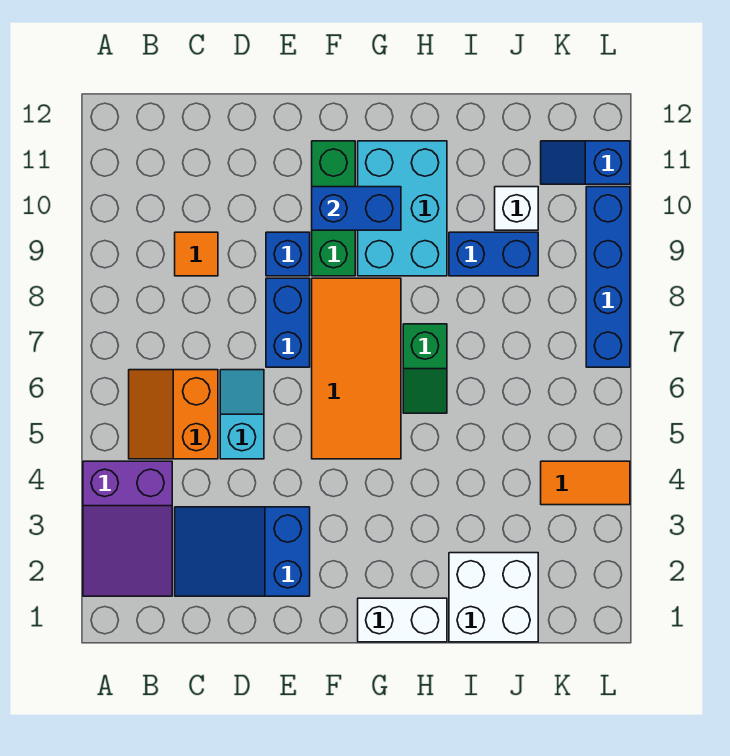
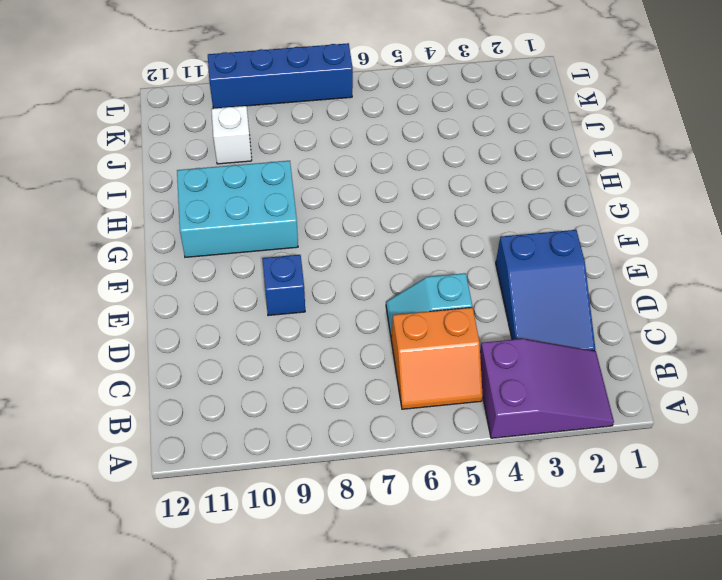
none -> orange tile C9 level 1
none -> blue brick E7:E8 level 1
none -> orange tile F5:G8 level 1

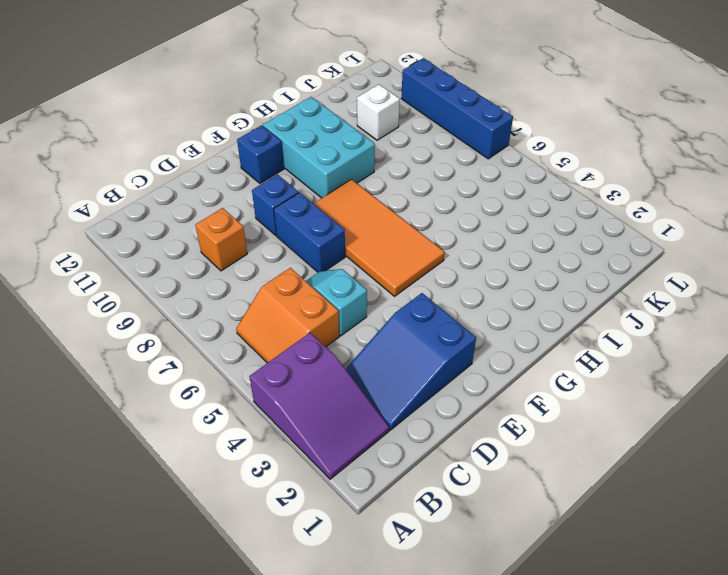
orange brick C9 level 1 -> orange tile C9 level 1
blue brick F11 level 1 -> green brick F9:F11 level 1
none -> white brick G1:H1 level 1
none -> green slope H6:H7 level 1 top 7
none -> white brick I1:J2 level 1

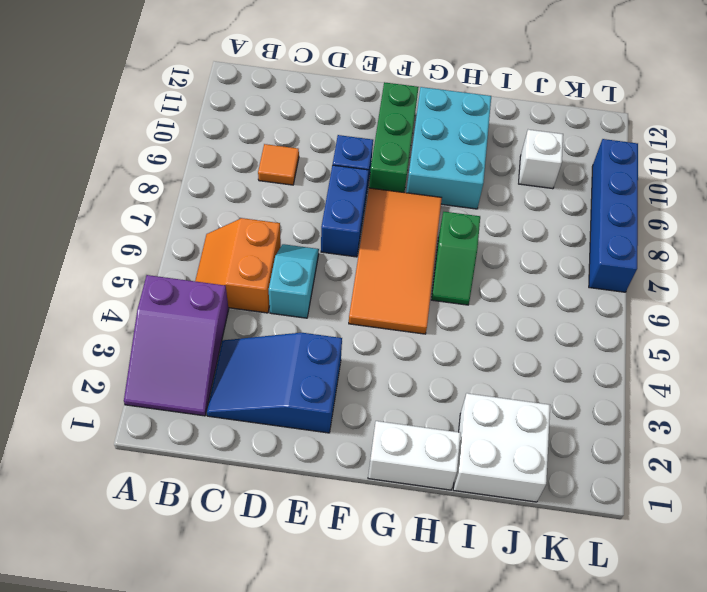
none -> blue brick I9:J9 level 1
none -> orange tile K4:L4 level 1
none -> blue slope K11:L11 level 1 top L

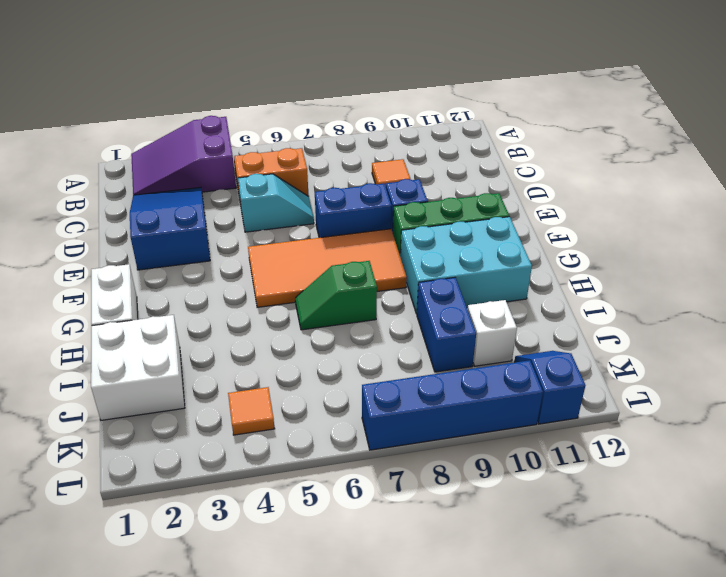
orange tile K4 level 1 -> orange tile K4:L4 level 1
none -> blue brick F10:G10 level 2

